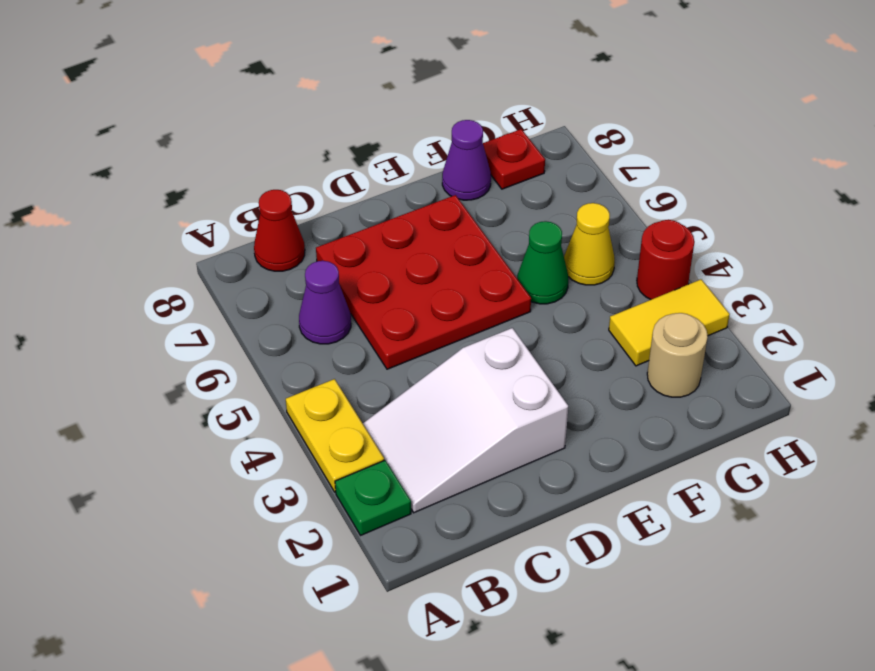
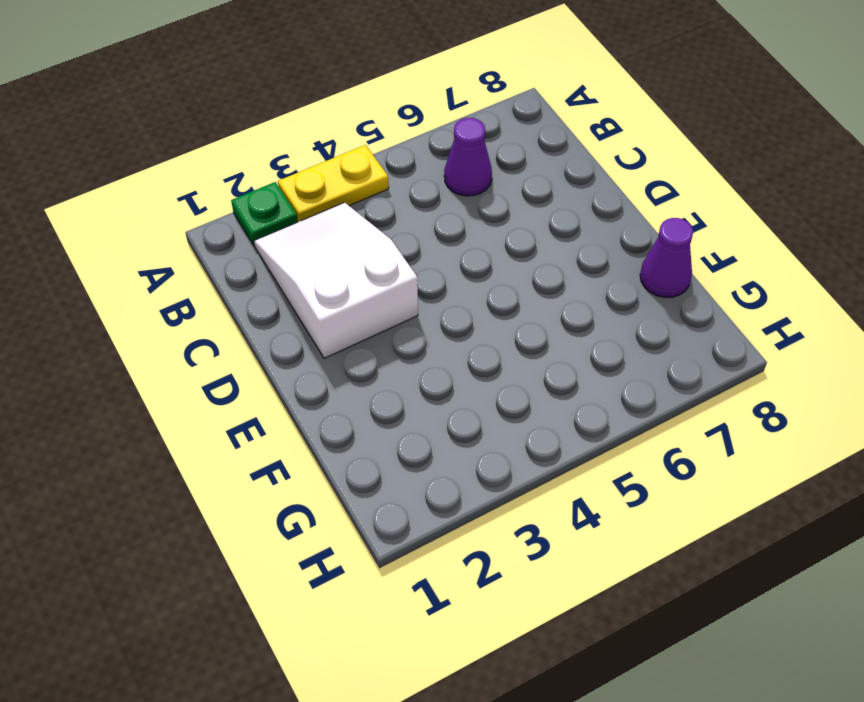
none -> red cone B8 level 1
none -> red plate C5:E7 level 1
none -> green cone F5 level 1

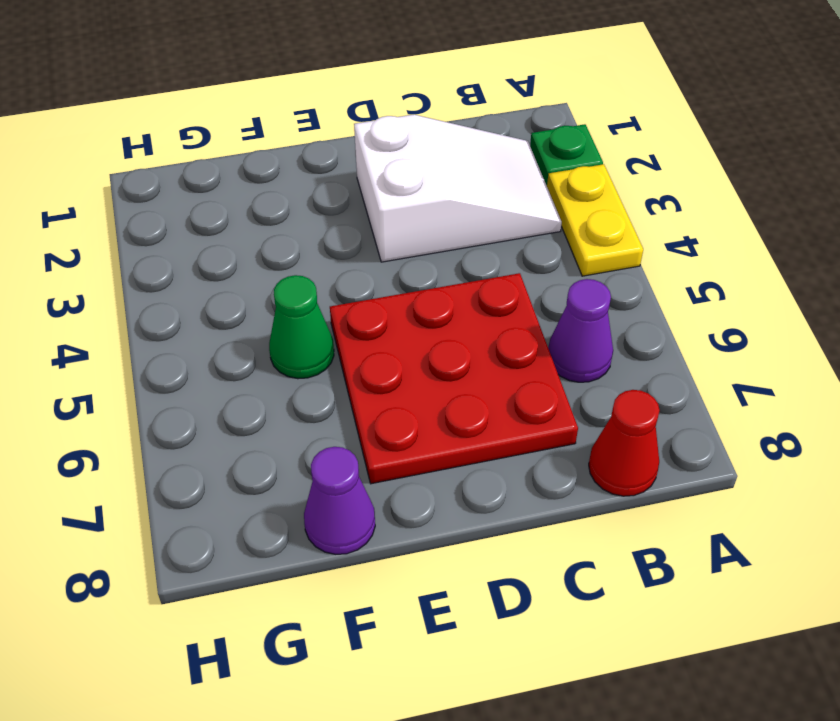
none -> tan round brick G2 level 1
none -> yellow tile G3:H3 level 1
none -> yellow cone G5 level 1

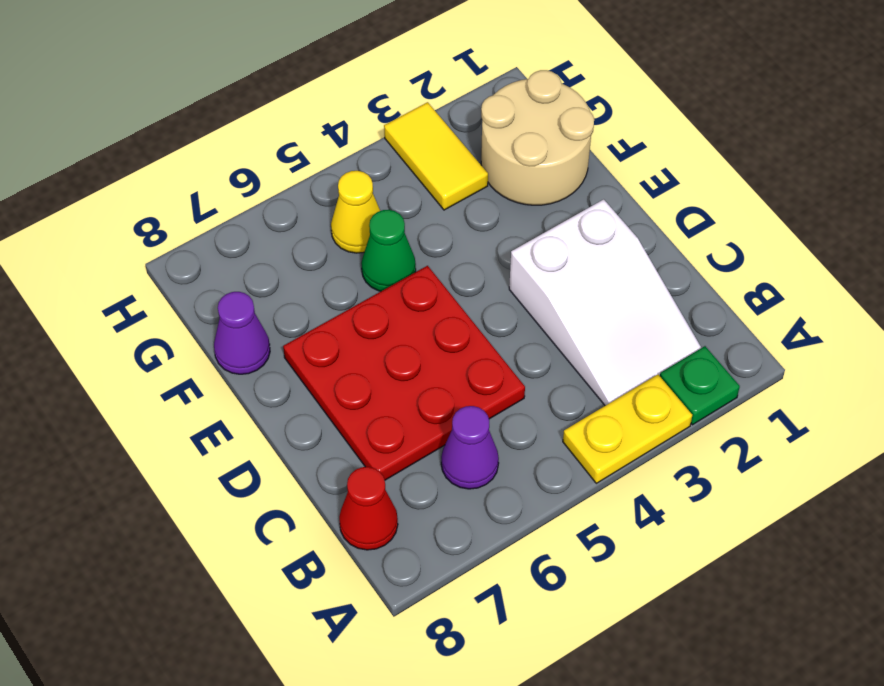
tan round brick F1:G2 level 1 -> tan round brick G2 level 1
none -> red plate G8 level 1
none -> red round brick H4 level 1

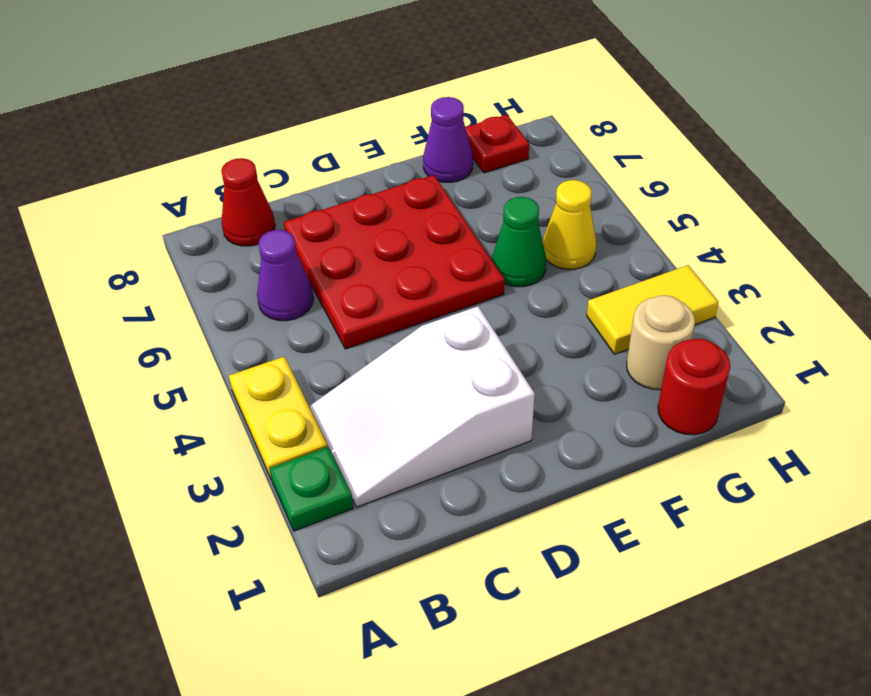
red round brick G1 level 1 -> red round brick H4 level 1

